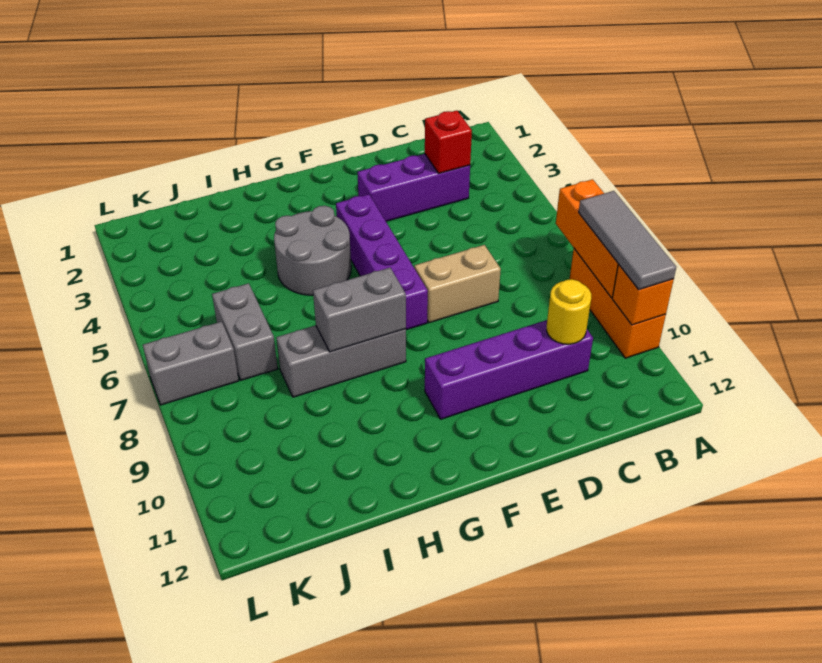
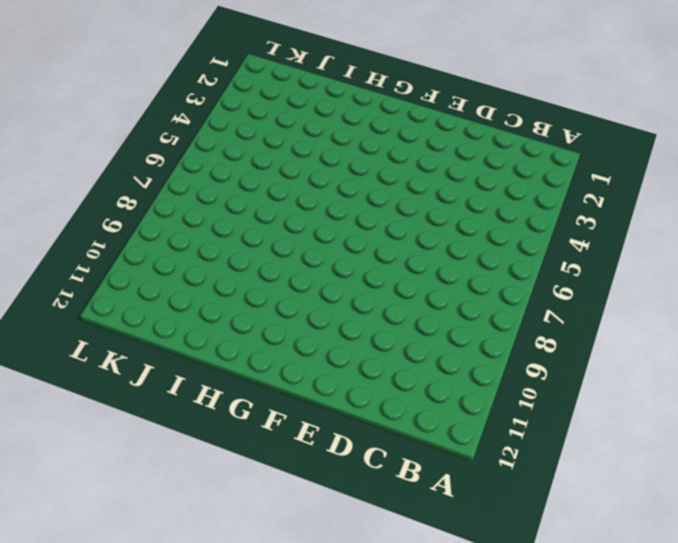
none -> orange brick A8:A10 level 1
none -> purple brick C3:E3 level 1
none -> purple brick C10:F10 level 1

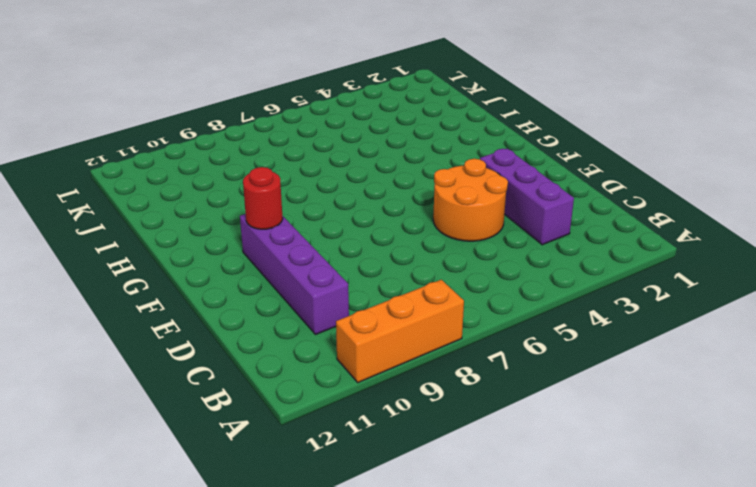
orange round brick D4:E5 level 1 -> none
red round brick F10 level 2 -> none
none -> tan brick D7:E7 level 1
none -> purple brick F4:F7 level 1
none -> grey round brick G4:H5 level 1

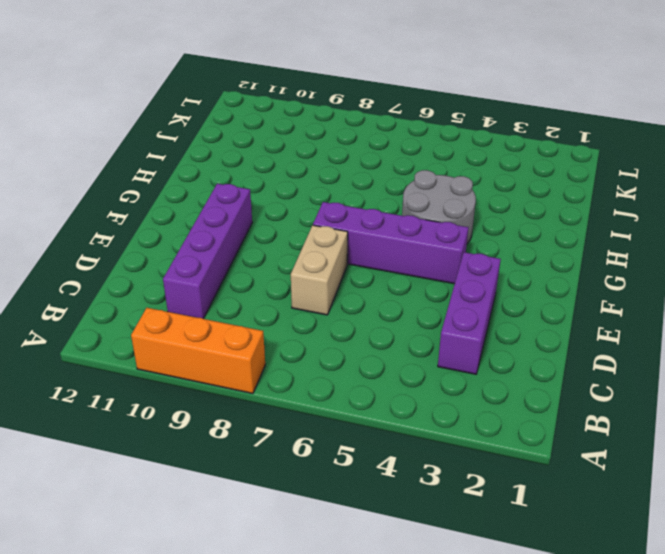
none -> grey brick G8:I8 level 1
none -> grey brick J6:J7 level 1
none -> grey brick K7:L7 level 1

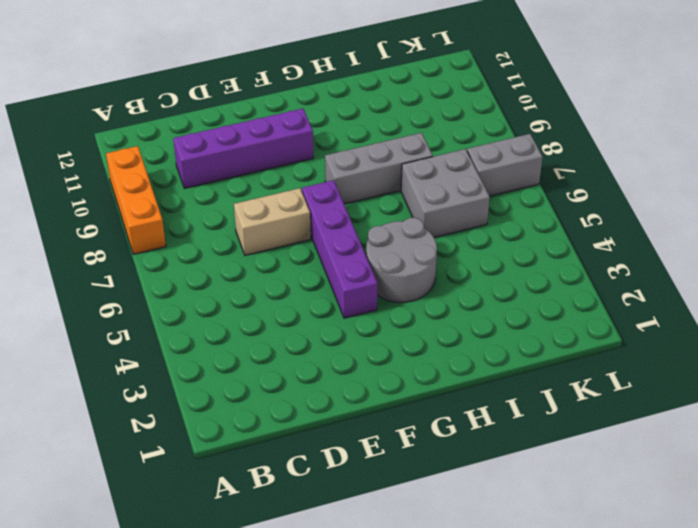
grey brick I6:J7 level 1 -> grey brick J6:J7 level 1
none -> purple brick C3:E3 level 1
none -> orange brick A7:A9 level 2
none -> orange brick A10 level 2

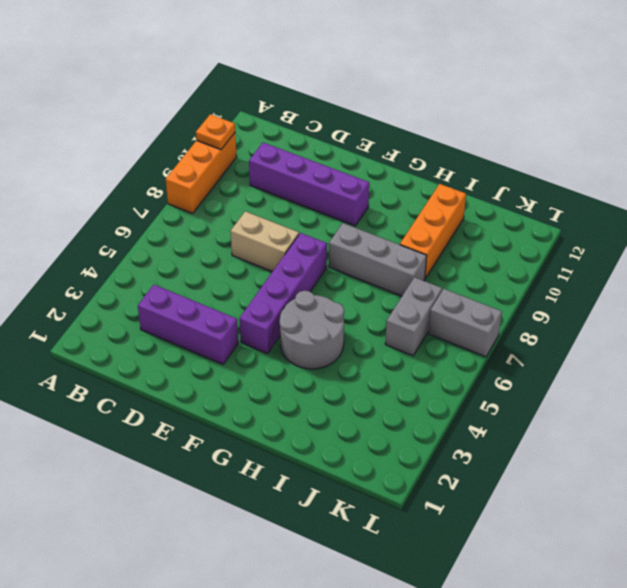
orange plate A10 level 2 -> orange brick A10 level 2
orange brick I9:I11 level 1 -> orange brick A7:A9 level 2
none -> red brick C3 level 2
none -> yellow round brick C10 level 2
none -> grey brick G8:H8 level 2

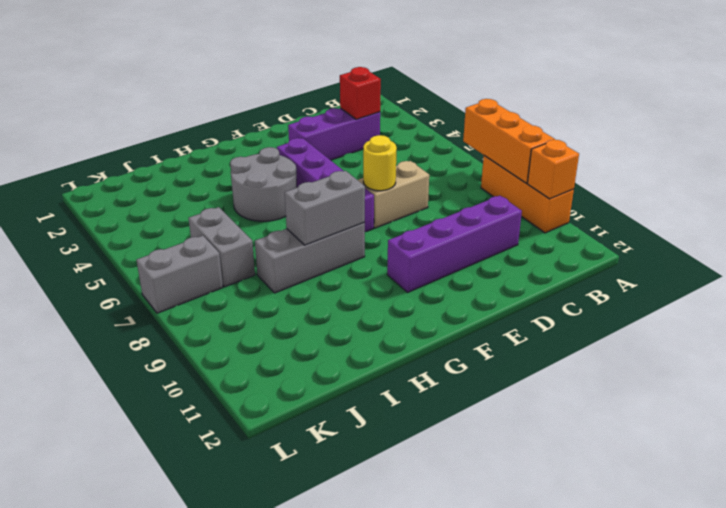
yellow round brick E7 level 2 -> yellow round brick C10 level 2
none -> grey tile A8:A10 level 3

